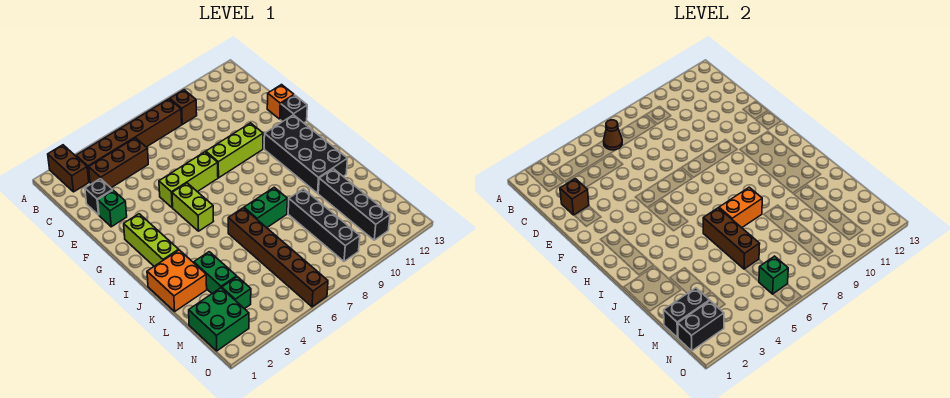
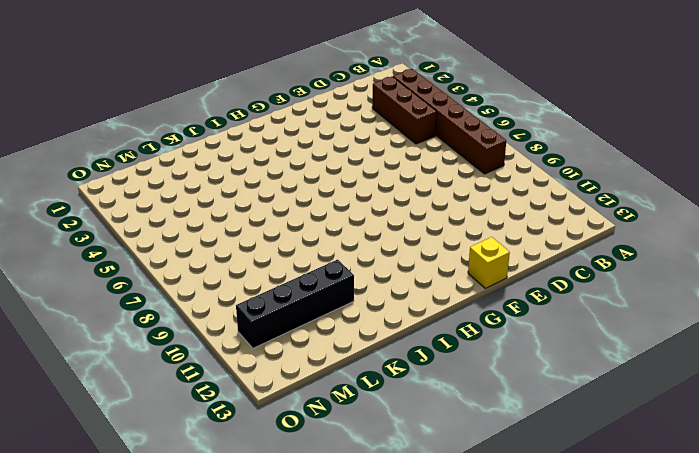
yellow brick F13 level 1 -> black brick F13 level 1
none -> brown brick A2:B2 level 1
none -> brown brick B9 level 1
none -> black brick D2 level 1

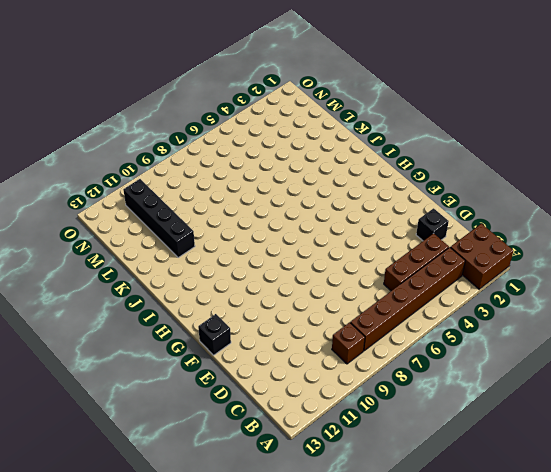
brown brick A1:B2 level 1 -> brown brick A2:B2 level 1
none -> green brick E2 level 1
none -> orange brick E13 level 1
none -> lime brick F5:F7 level 1

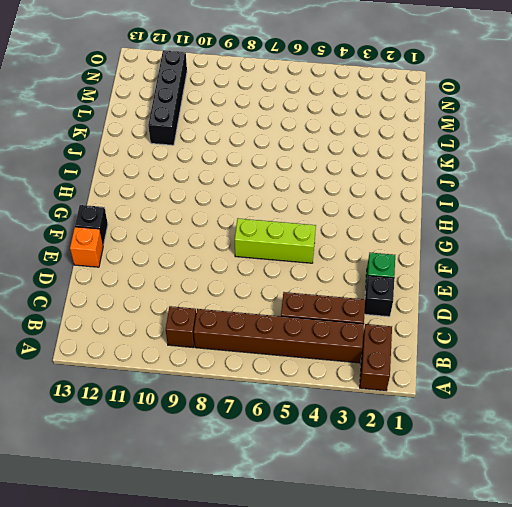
none -> lime brick F8:F10 level 1
none -> lime brick G2:I2 level 1
none -> lime brick G5:H5 level 1

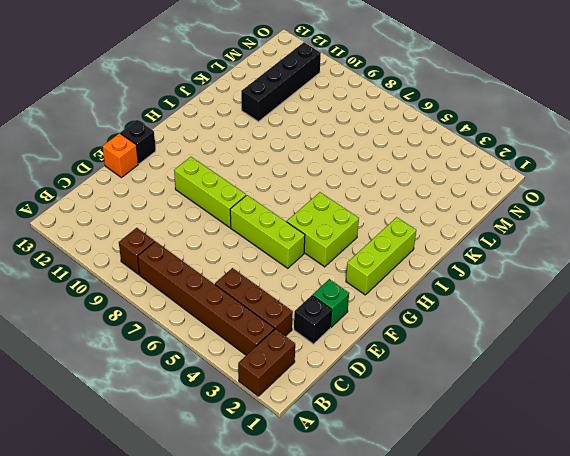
lime brick G4:H5 level 1 -> lime brick G5:H5 level 1
none -> black brick G11:J12 level 1
none -> orange brick J1:K2 level 1
none -> brown brick J6:O6 level 1

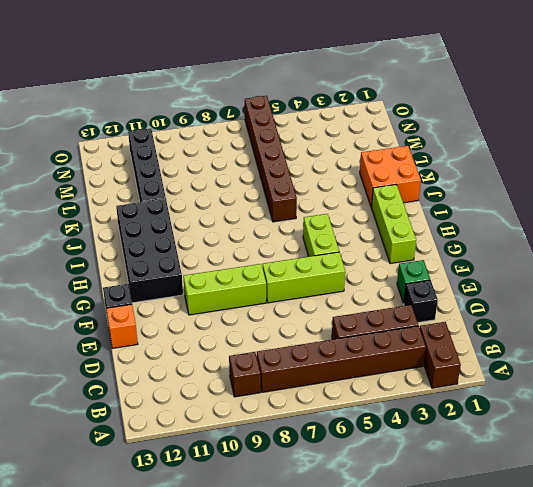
none -> green brick J7:J8 level 1
none -> green brick K3:L3 level 1
none -> black brick K9:N9 level 1

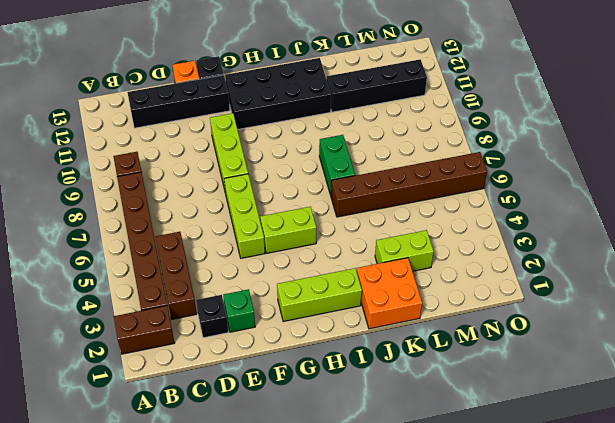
black brick C12:F12 level 1 -> black brick K9:N9 level 1
lime brick K3:L3 level 1 -> green brick K3:L3 level 1
none -> green brick M1:N2 level 1
none -> green brick M3 level 1
none -> brown cone B6 level 2

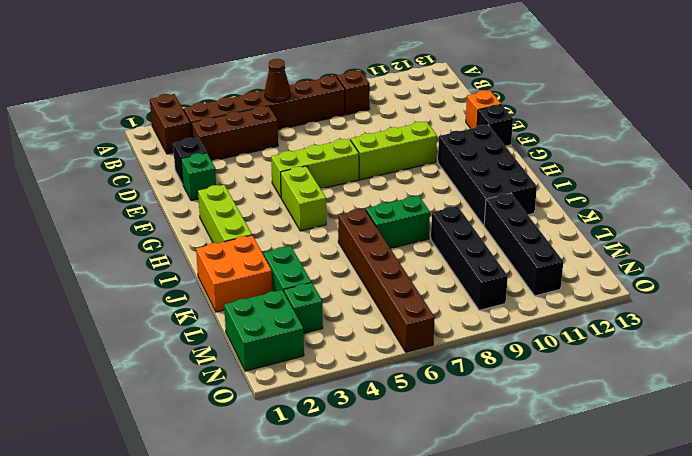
none -> brown brick D2 level 2
none -> brown brick J6:L6 level 2
none -> orange brick J7:J8 level 2

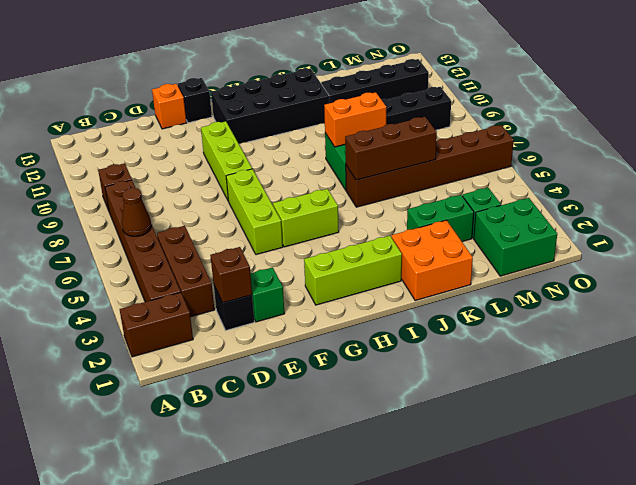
orange brick J8:K8 level 2 -> orange brick J7:J8 level 2
none -> black brick M1:M2 level 2
none -> black brick N1:N2 level 2
none -> green brick N6 level 2

